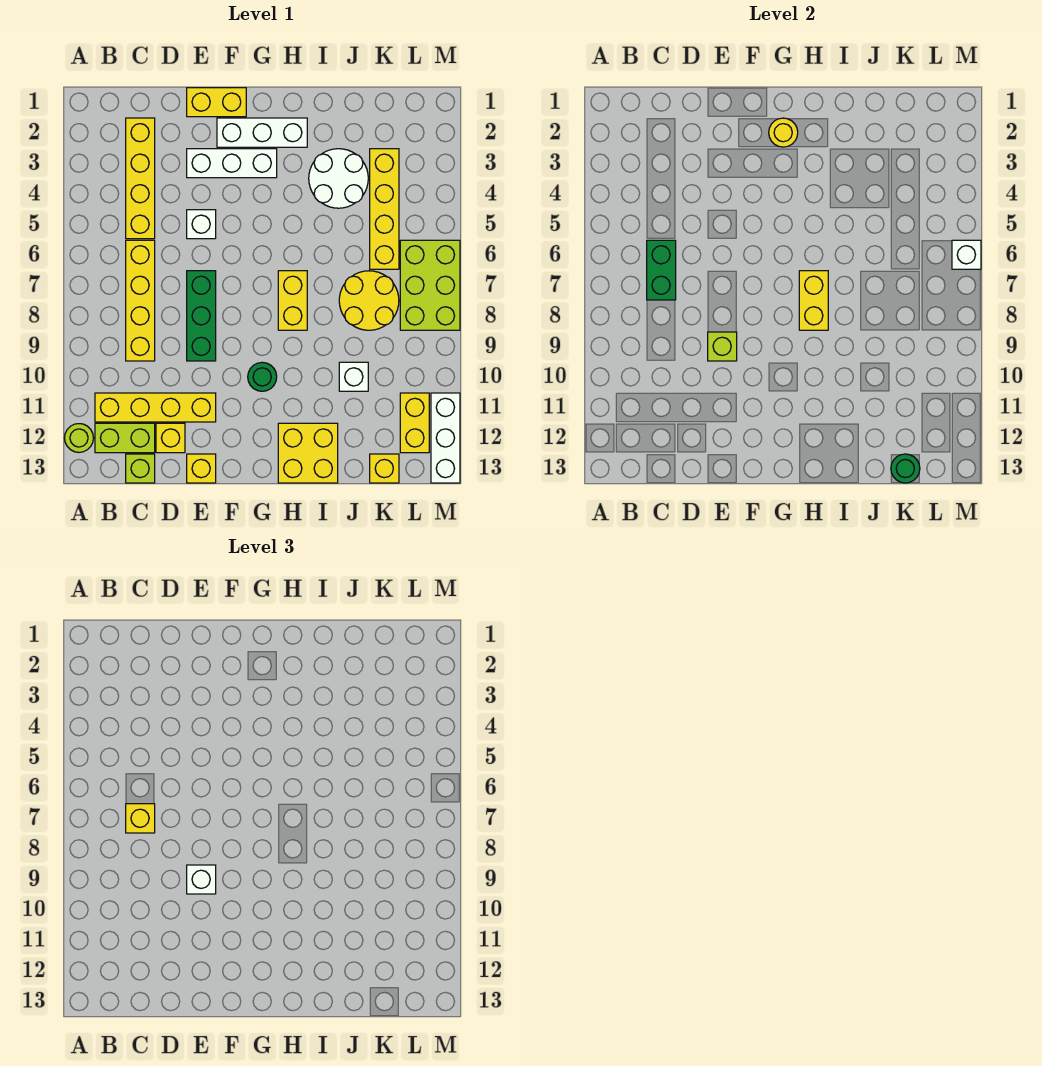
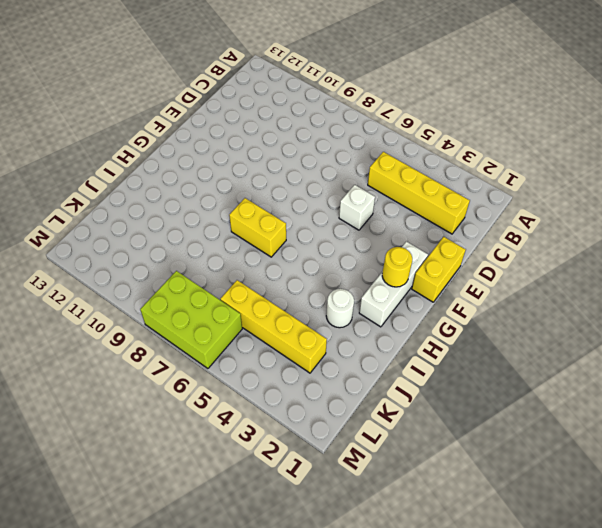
white round brick I3 level 1 -> white round brick I3:J4 level 1
none -> lime round brick A12 level 1
none -> yellow brick B11:E11 level 1
none -> lime brick B12:C12 level 1
none -> yellow brick C6:C9 level 1

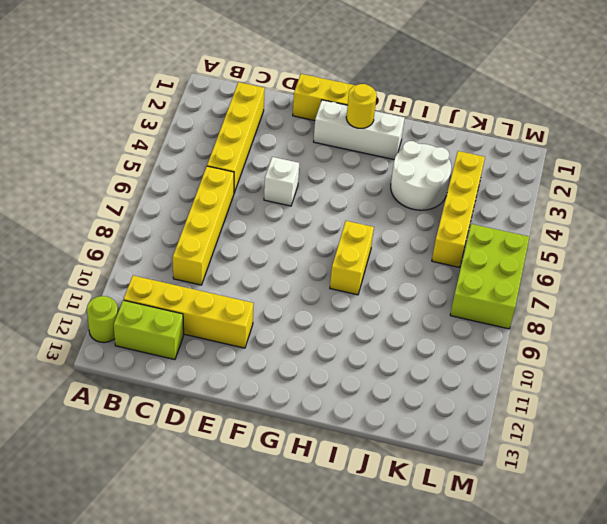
none -> lime brick C13 level 1
none -> yellow brick D12 level 1
none -> white brick E3:G3 level 1
none -> green brick E7:E9 level 1

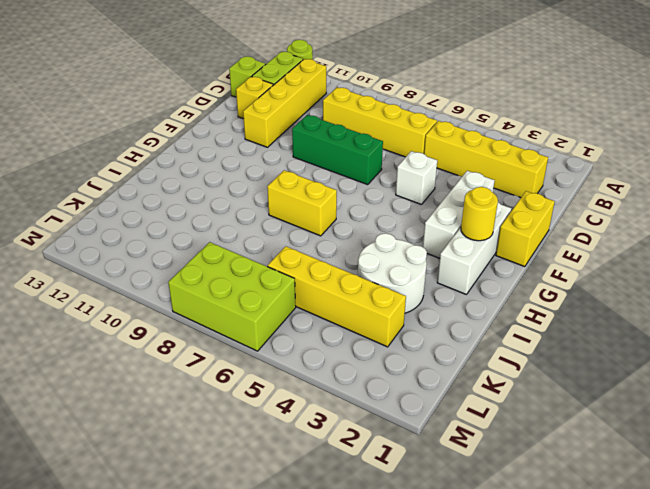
none -> yellow brick E13 level 1
none -> green round brick G10 level 1
none -> yellow brick H12:I13 level 1
none -> yellow round brick J7:K8 level 1

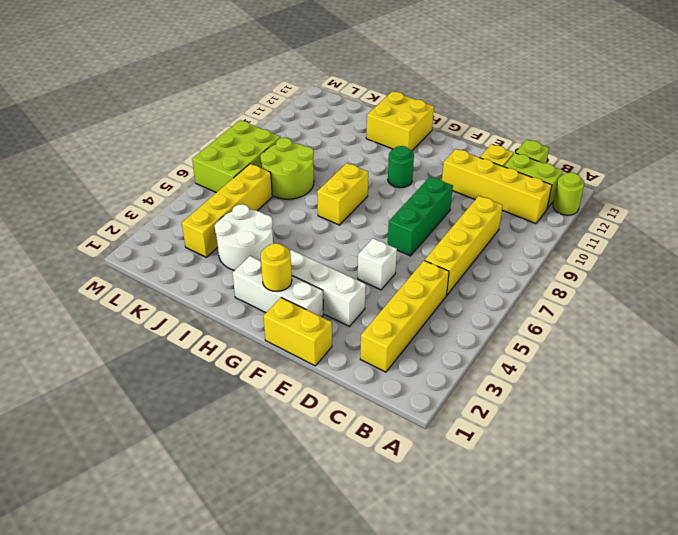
lime round brick J7:K8 level 1 -> yellow round brick J7:K8 level 1
none -> yellow brick E13 level 1
none -> white brick J10 level 1
none -> yellow brick K13 level 1
none -> yellow brick L11:L12 level 1

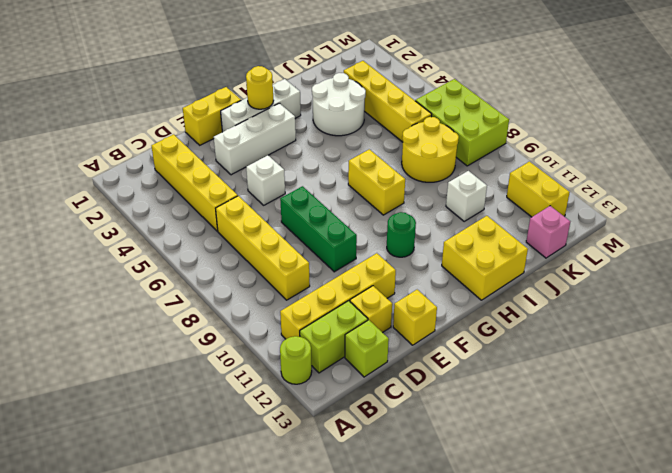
pink brick K13 level 1 -> yellow brick K13 level 1
none -> white brick M11:M13 level 1
none -> green brick C6:C7 level 2
none -> lime brick E9 level 2
none -> yellow brick H7:H8 level 2

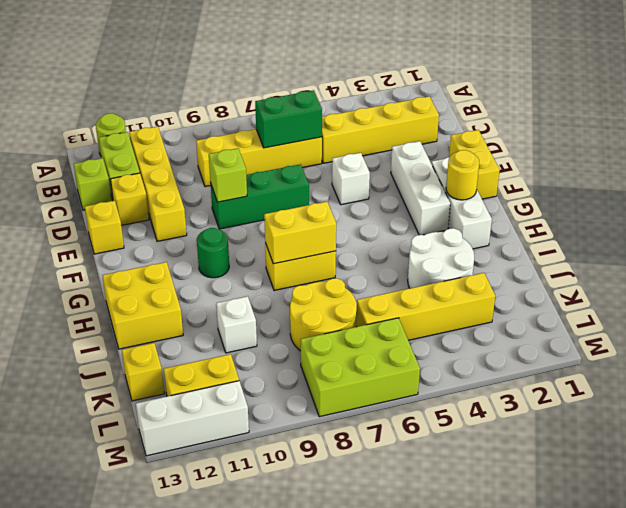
none -> green round brick K13 level 2
none -> white brick M6 level 2
none -> yellow brick C7 level 3
none -> white brick E9 level 3

